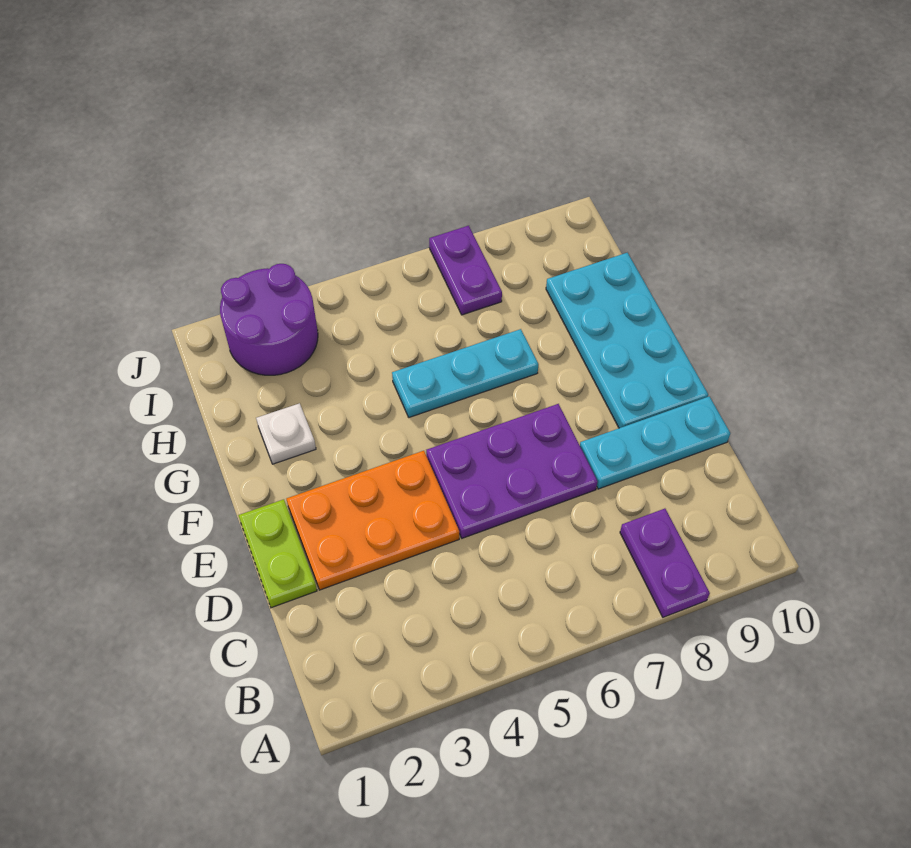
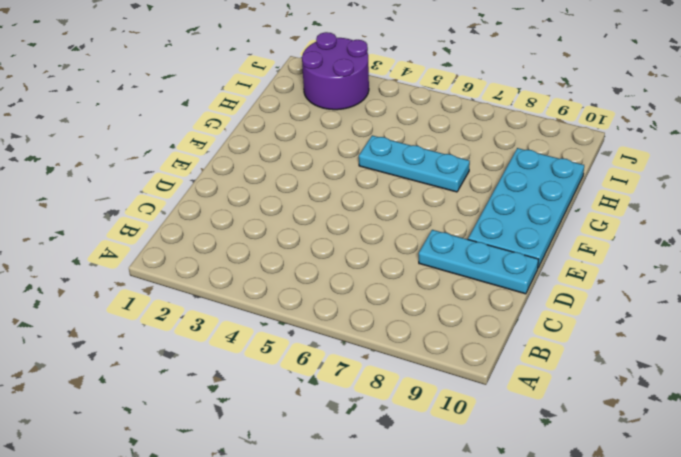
none -> purple plate A8:B8 level 1
none -> lime plate D1:E1 level 1

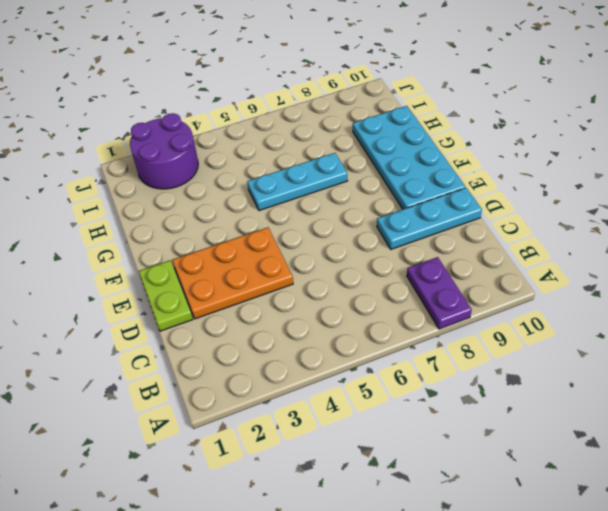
none -> purple plate D5:E7 level 1
none -> white plate G2 level 1

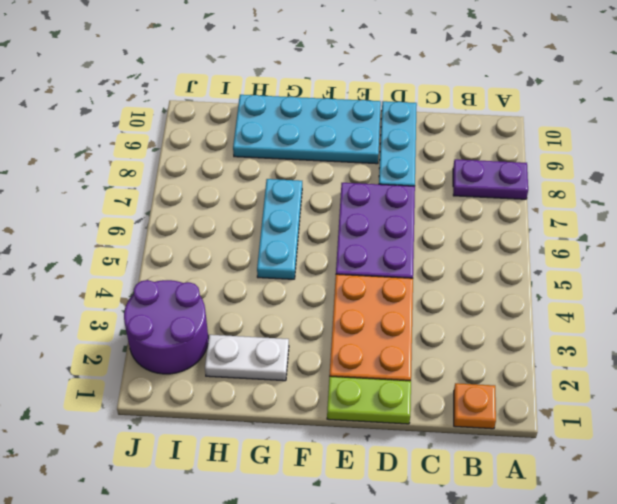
orange plate B1 level 1 -> none
white plate G2:H2 level 1 -> white plate G2 level 1
none -> purple plate I7:J7 level 1

